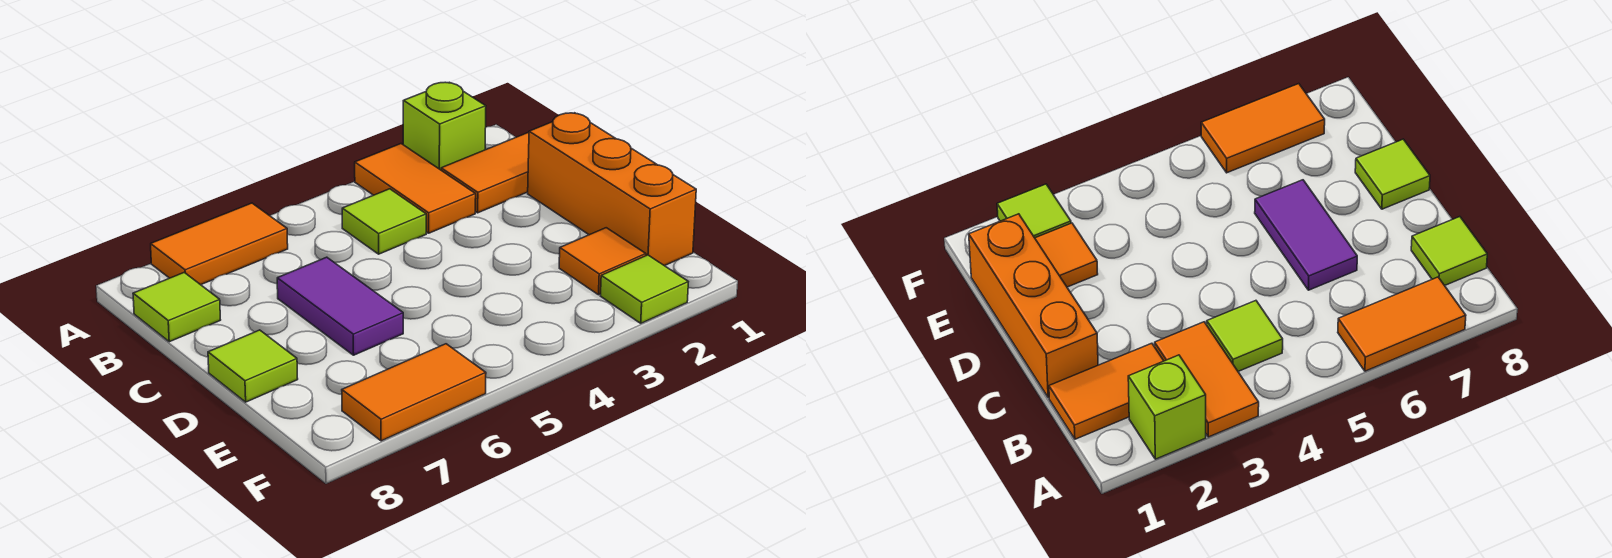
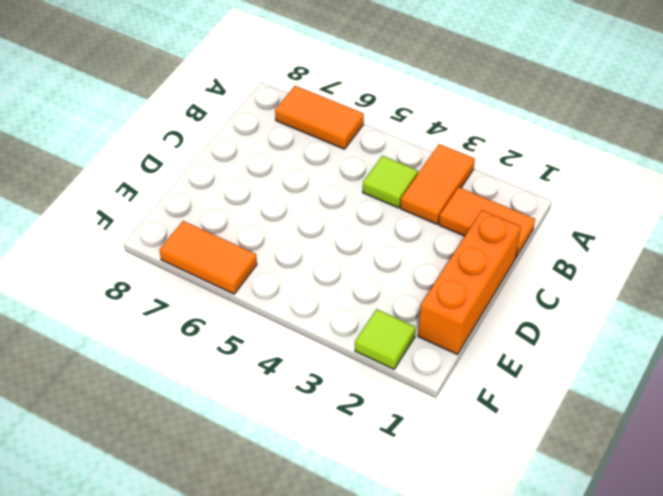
none -> lime brick A2 level 1
none -> lime tile B8 level 1
none -> purple tile C6:D6 level 1

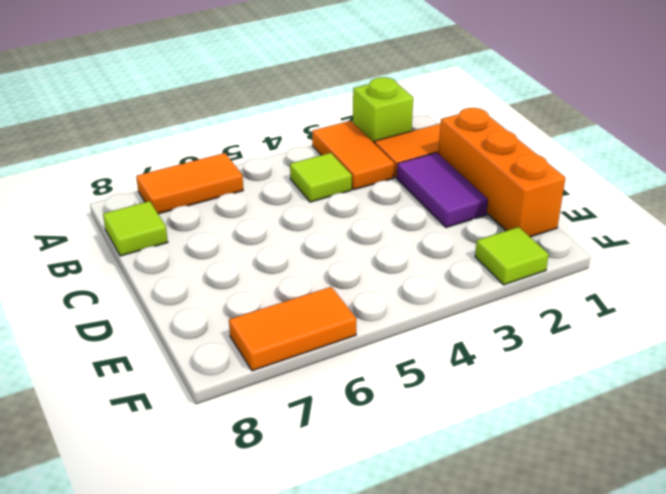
purple tile C2:D2 level 1 -> purple tile C6:D6 level 1
none -> lime tile D8 level 1
none -> orange tile E2 level 1

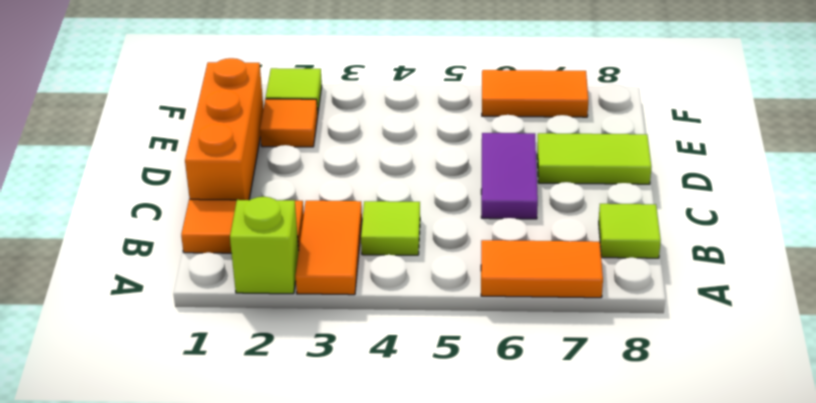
lime tile D7:D8 level 1 -> lime tile D8 level 1

